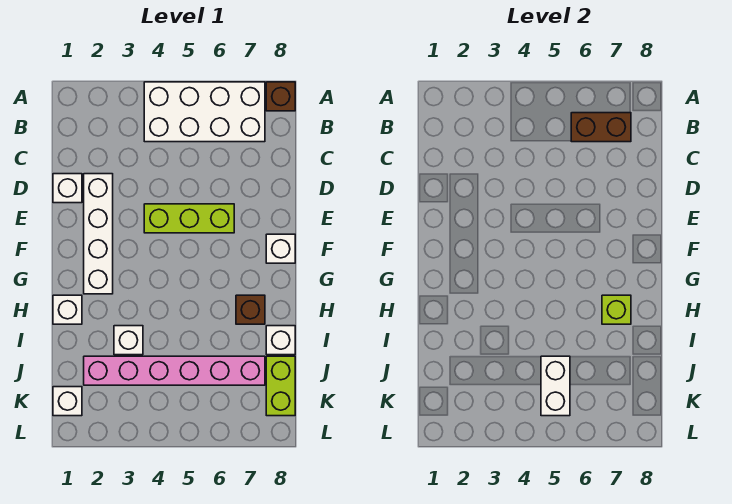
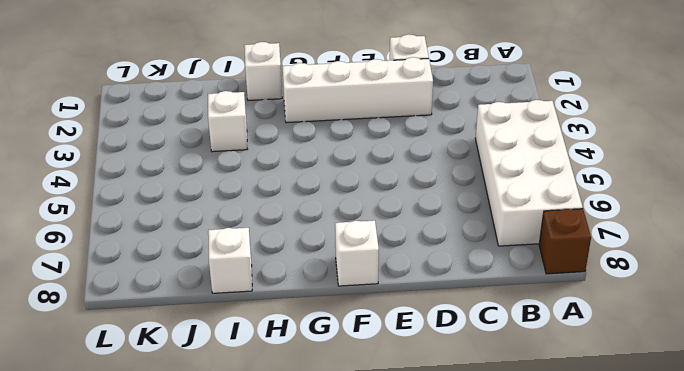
none -> lime brick E4:E6 level 1
none -> brown brick H7 level 1
none -> pink brick J2:J7 level 1

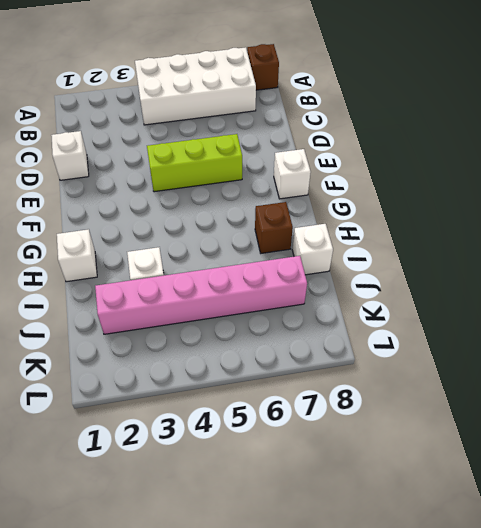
none -> white brick D2:G2 level 1
none -> lime brick J8:K8 level 1
none -> white brick K1 level 1

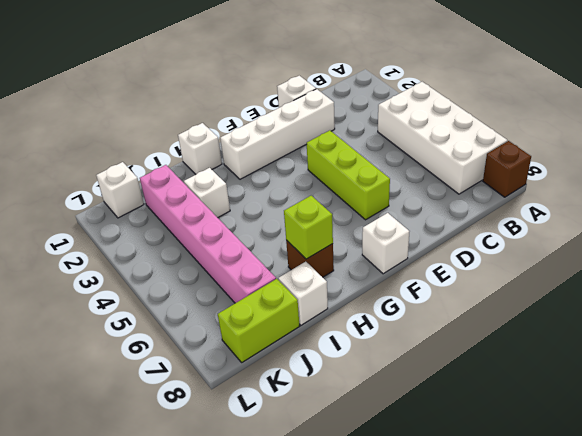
none -> brown brick B6:B7 level 2
none -> white brick J5:K5 level 2

